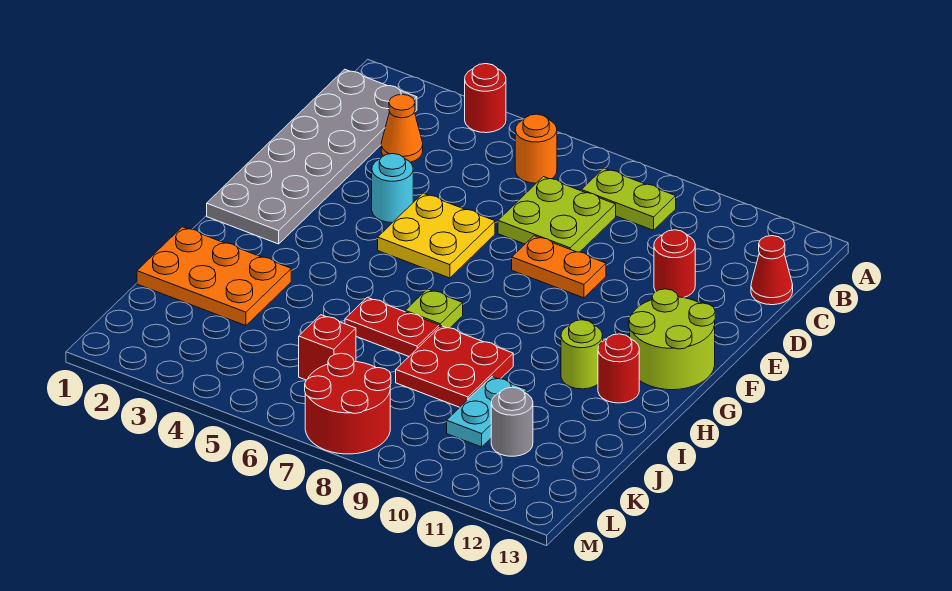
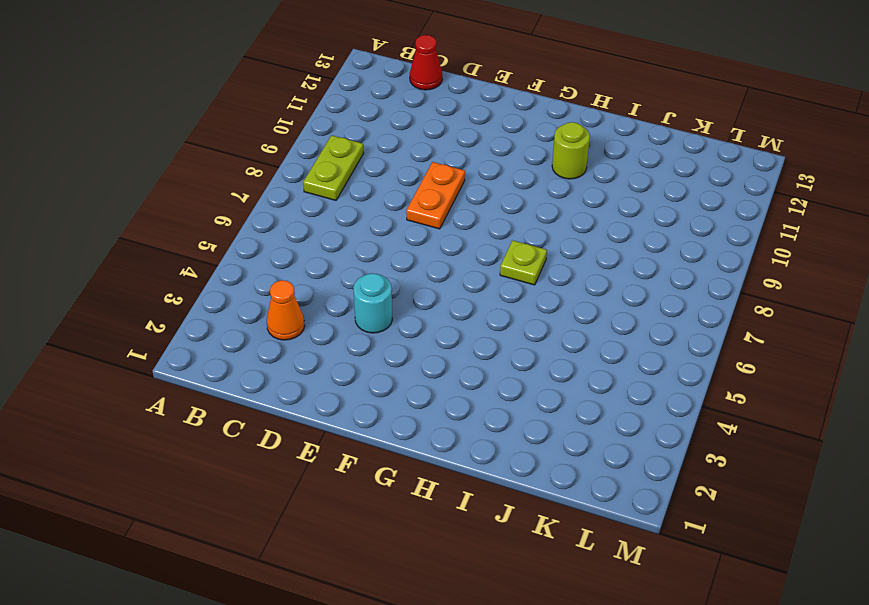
none -> red round brick A4 level 1
none -> grey plate B1:G2 level 1
none -> orange round brick B6 level 1

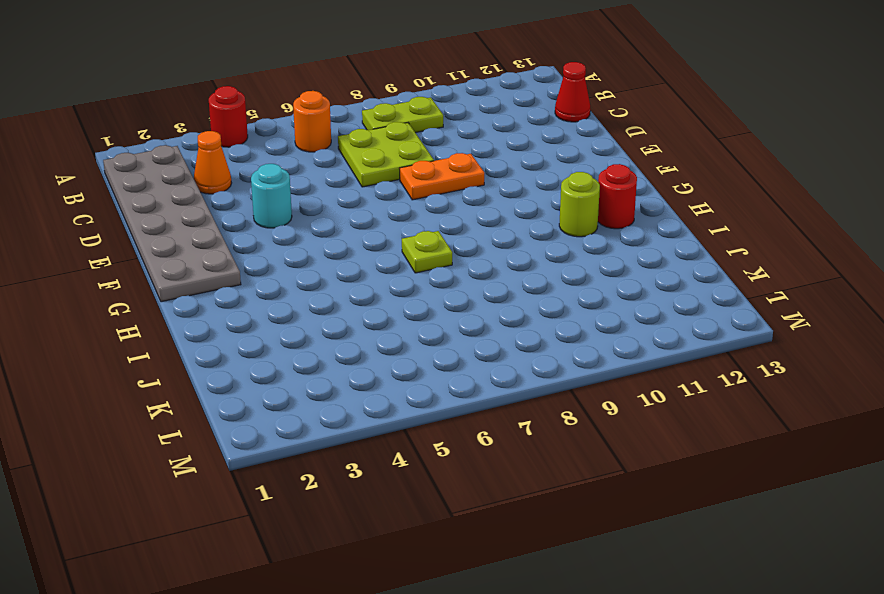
none -> red round brick D11 level 1
none -> yellow plate E5:F6 level 1
none -> lime round brick F12:G13 level 1

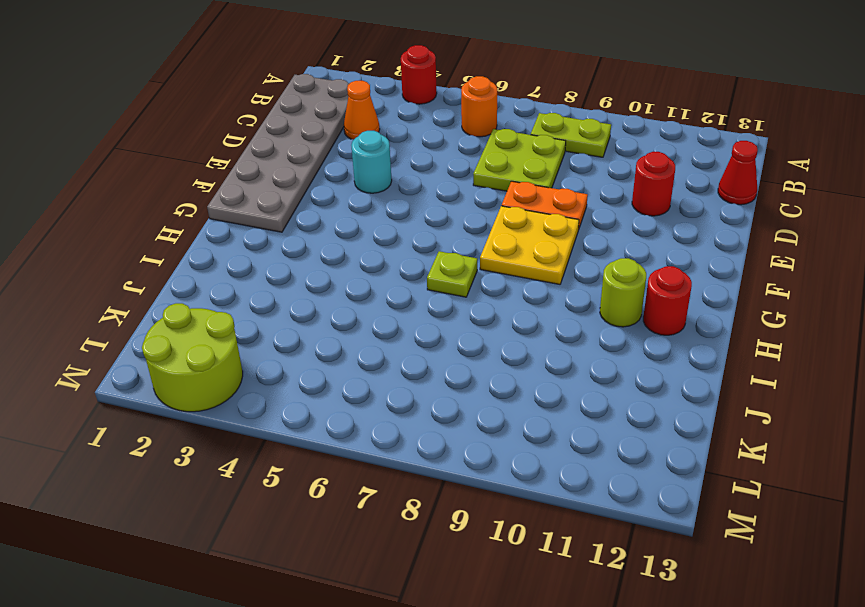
yellow plate F8:G9 level 1 -> yellow plate E5:F6 level 1
lime round brick L2:M3 level 1 -> lime round brick F12:G13 level 1
none -> orange plate I1:J3 level 1
none -> red plate I6:I7 level 1
none -> red plate I8:J9 level 1

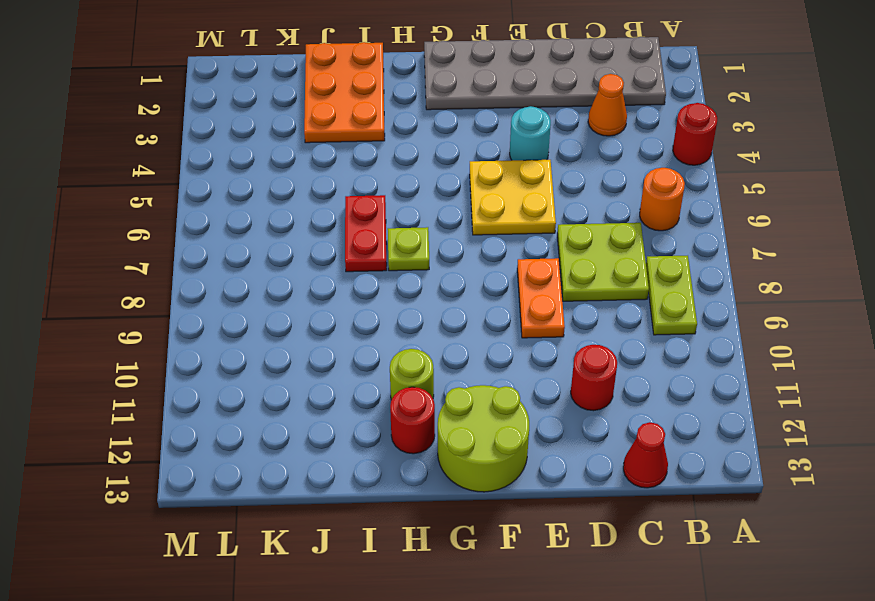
none -> red plate I8:J9 level 1
none -> cyan plate J10:K10 level 1
none -> red brick K6 level 1

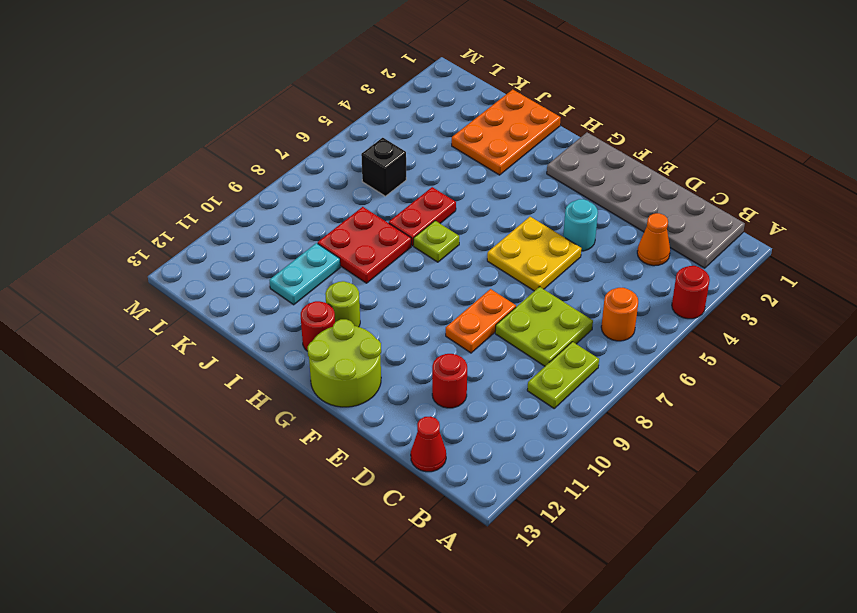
cyan plate J10:J11 level 1 -> cyan plate J10:K10 level 1
black brick K6 level 1 -> red brick K6 level 1
none -> grey round brick K11 level 1
none -> red round brick L7:M8 level 1

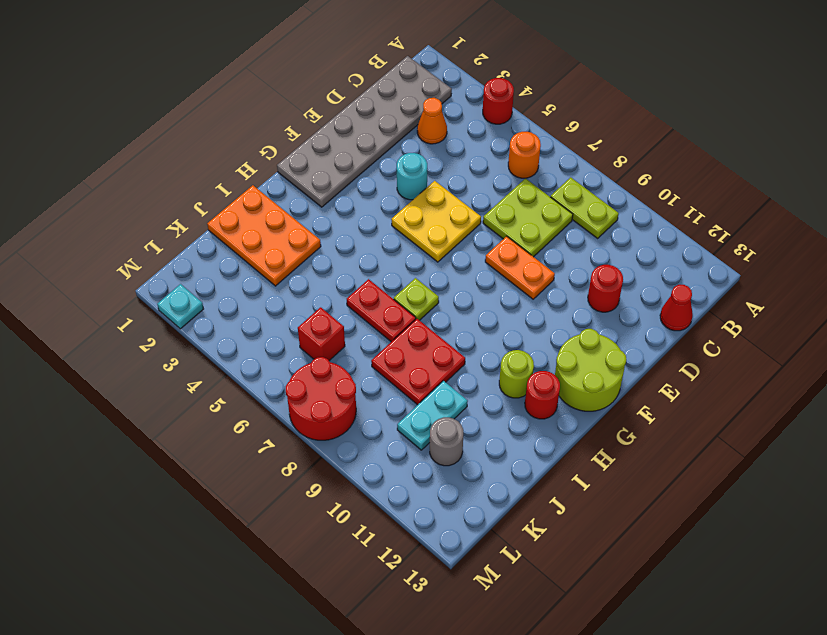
cyan plate M2 level 1 -> none

